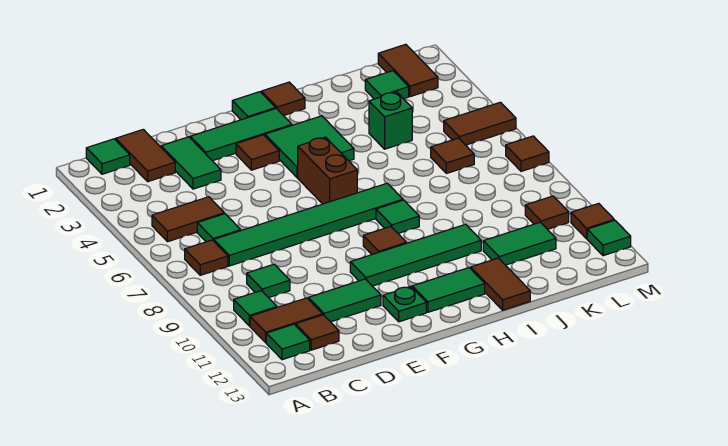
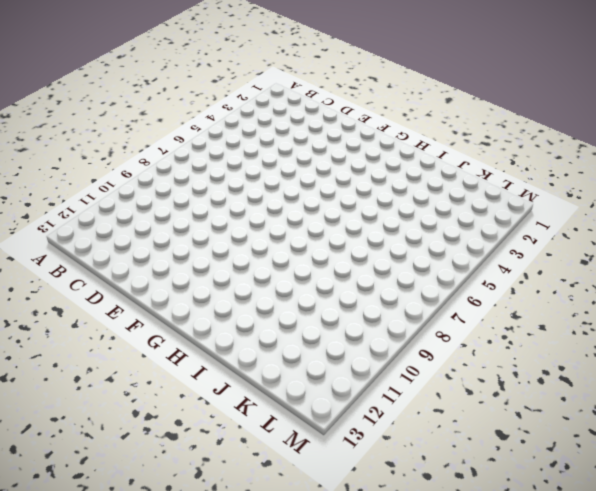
none -> green tile B1 level 1
none -> brown tile B5:C5 level 1
none -> brown tile B7 level 1
none -> green tile B10 level 1

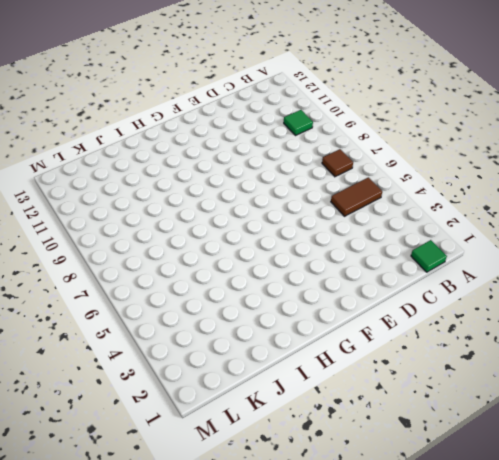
none -> brown tile B11:C11 level 1
none -> green tile B12 level 1
none -> brown tile C1:C2 level 1
none -> green tile C6 level 1

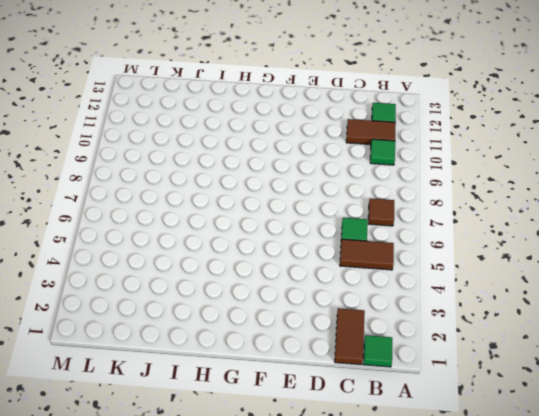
none -> green tile C7:H7 level 1
none -> green tile C9 level 1
none -> brown tile C12 level 1
none -> green tile D2:D3 level 1

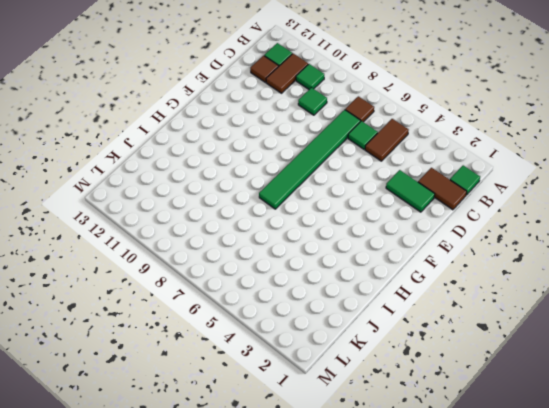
none -> green tile D11:E11 level 1
none -> green tile E2:G2 level 1
none -> brown tile F3 level 1
none -> green tile F10:I10 level 1

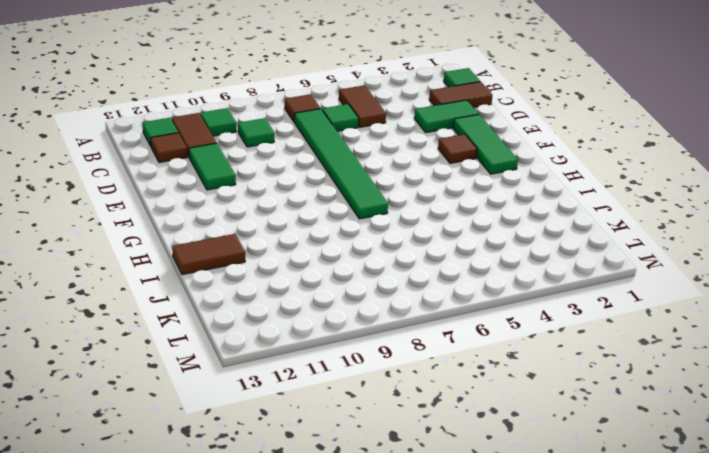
none -> green tile F10:I10 level 1
none -> green plate F12 level 1
none -> green tile G1 level 1
none -> green tile G3:H4 level 1

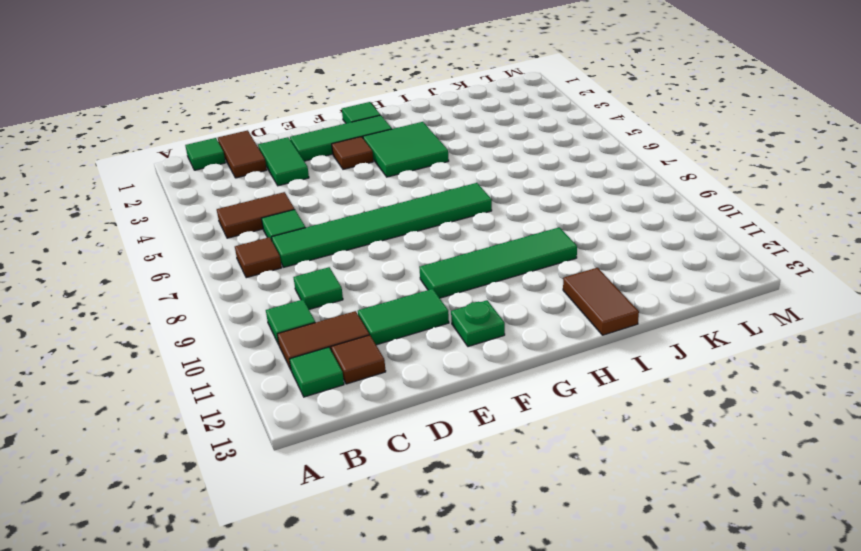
none -> brown brick G5:G6 level 1
none -> brown tile G9 level 1
none -> green tile G12:H12 level 1
none -> brown tile H1 level 1

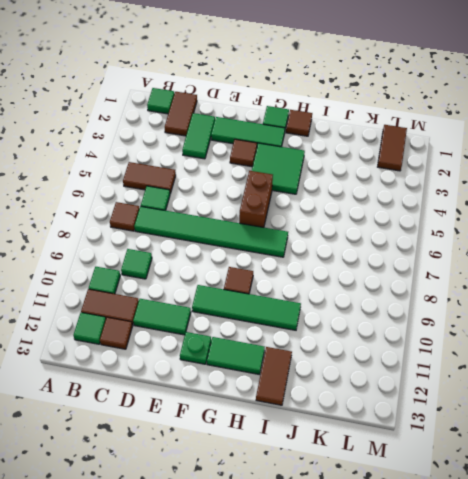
none -> green tile H8 level 1
none -> green brick J4 level 1
none -> green tile J11:K11 level 1
none -> green tile K2 level 1

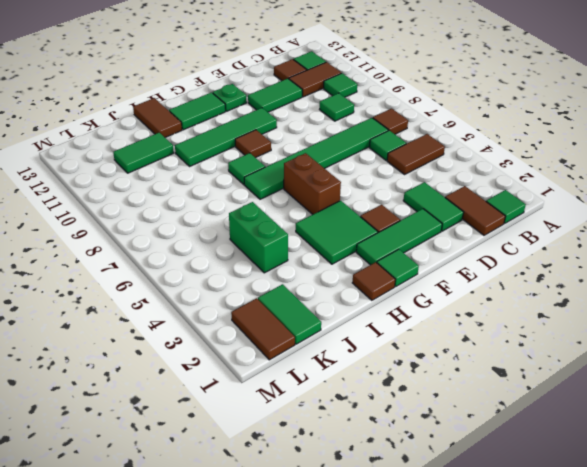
green brick J4:J5 level 1 -> green brick J4 level 1
green tile K1:K2 level 1 -> green tile K2 level 1
none -> brown tile K6 level 1
none -> brown tile L5:M5 level 1
none -> brown tile L10 level 1
none -> brown tile M7 level 1

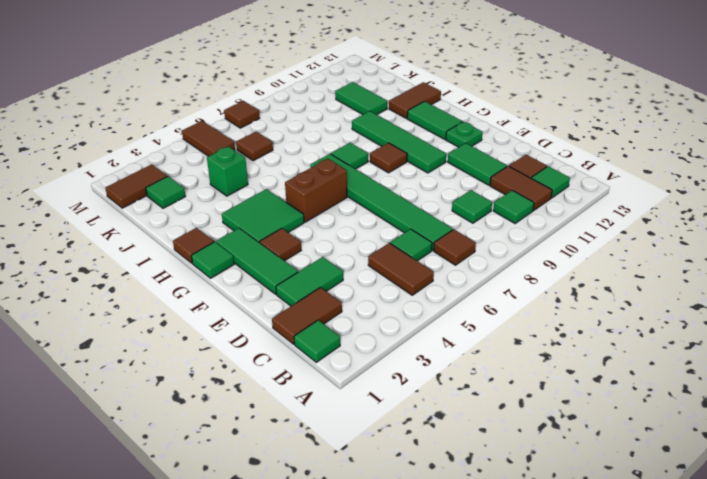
none -> brown tile L10 level 1
none -> brown tile M11 level 1
none -> green tile M12 level 1

